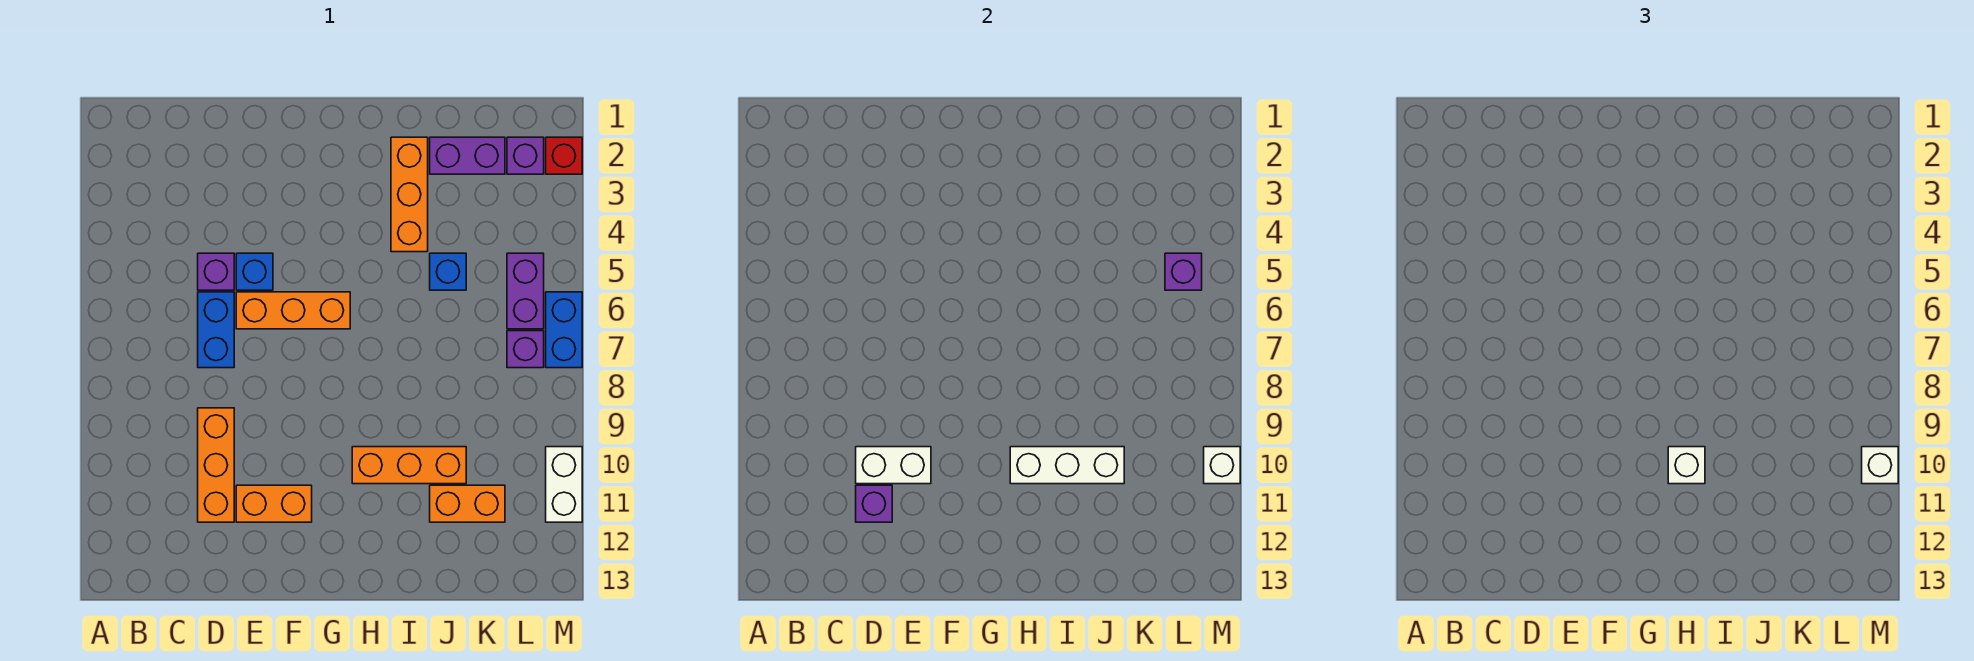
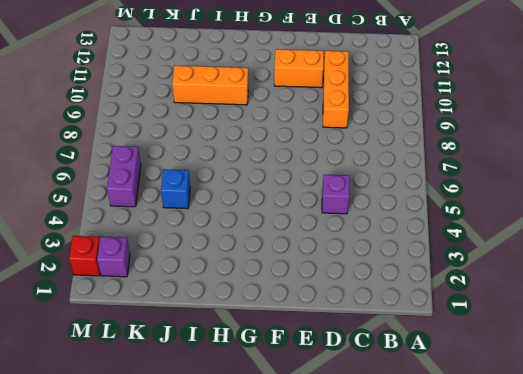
none -> blue brick D6:D7 level 1
none -> blue brick E5 level 1
none -> orange brick E6:G6 level 1

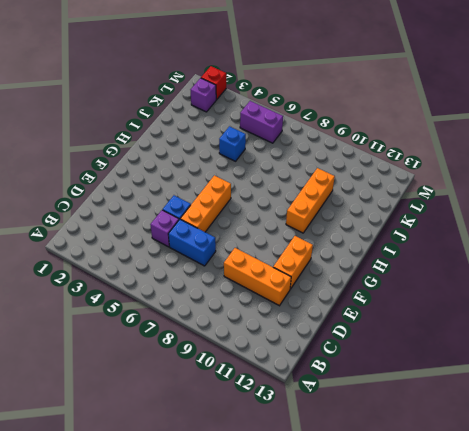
none -> orange brick I2:I4 level 1
none -> purple brick J2:K2 level 1
none -> orange brick J11:K11 level 1

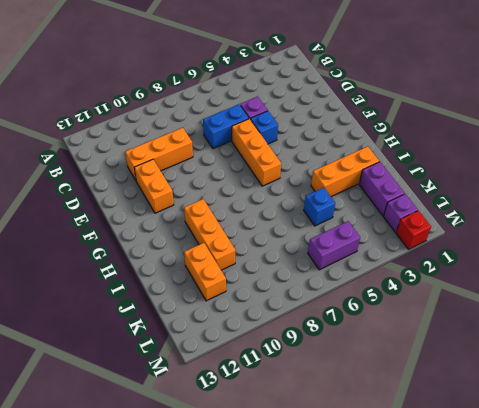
none -> purple brick L7 level 1
none -> blue brick M6:M7 level 1
none -> white brick M10:M11 level 1

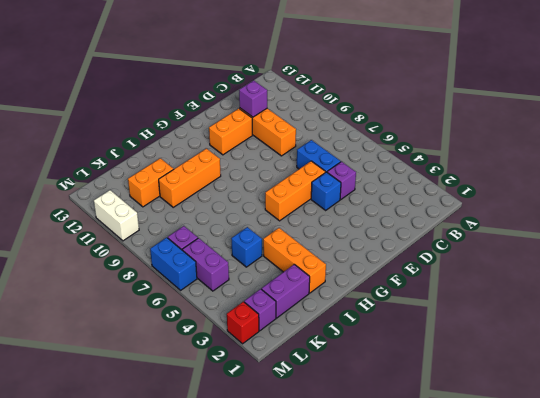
none -> white brick D10:E10 level 2
none -> white brick H10:J10 level 2
none -> purple brick L5 level 2

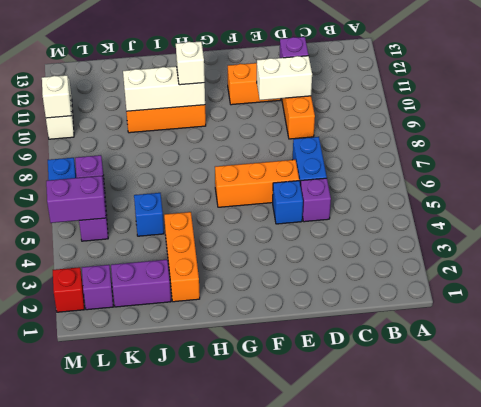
purple brick L5:M5 level 2 -> purple brick L5 level 2
none -> orange brick J11:K11 level 1
none -> white brick M10 level 3

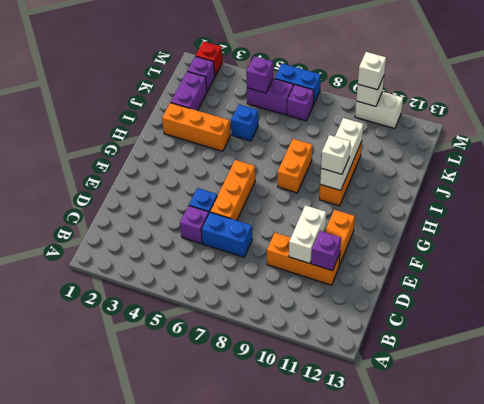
orange brick H8:I8 level 1 -> orange brick J11:K11 level 1

